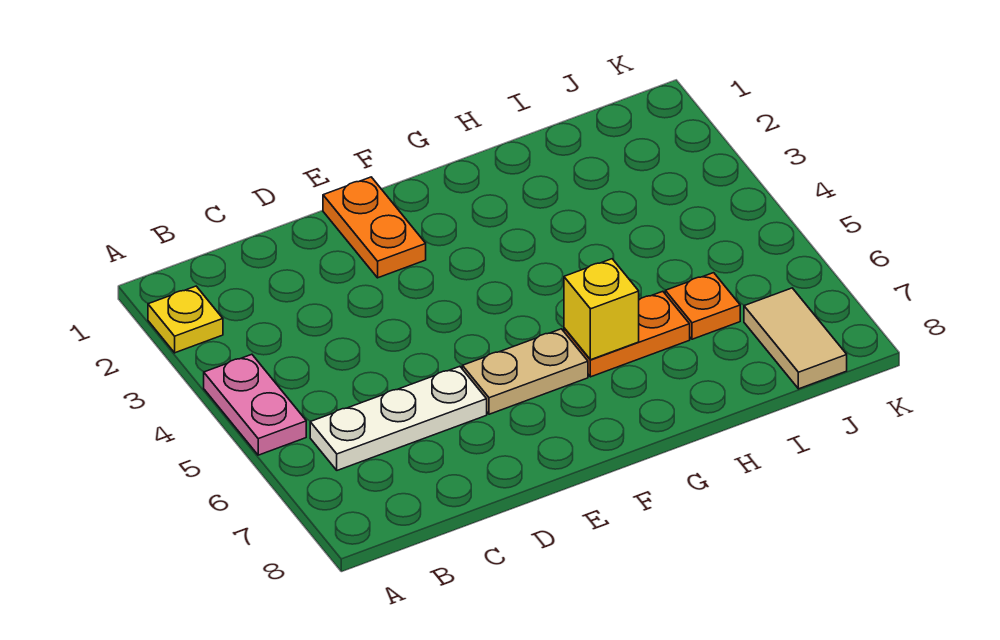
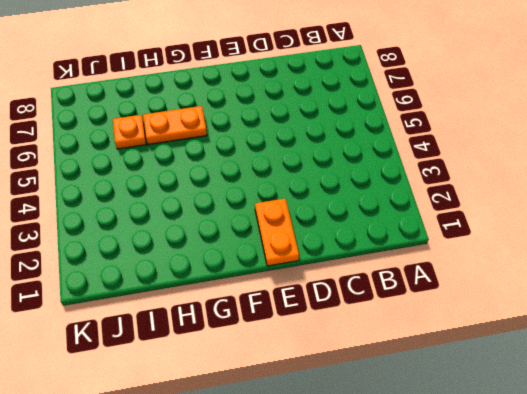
none -> yellow plate A2 level 1
none -> pink plate A4:A5 level 1

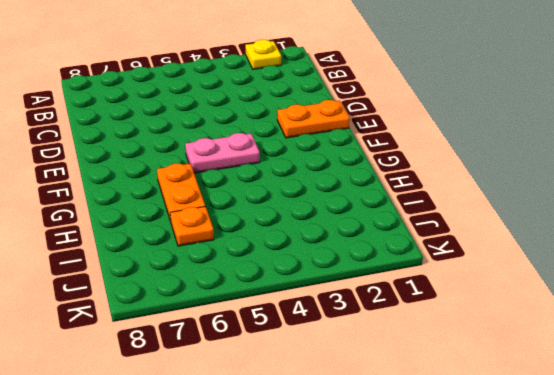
pink plate F4:F5 level 1 -> pink plate A4:A5 level 1
none -> white plate B6:D6 level 1
none -> tan plate E6:F6 level 1

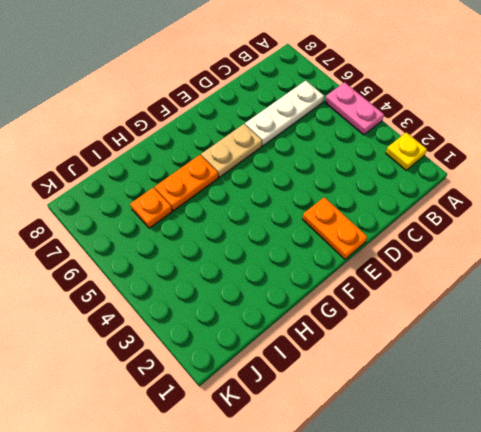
none -> tan tile J7:J8 level 1
none -> yellow brick G6 level 2

